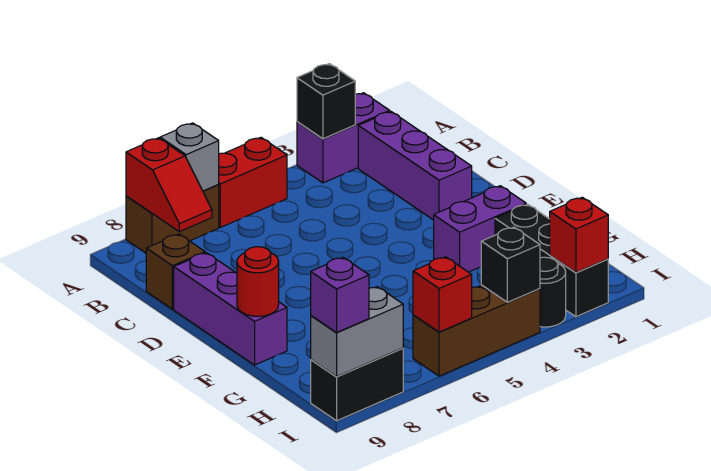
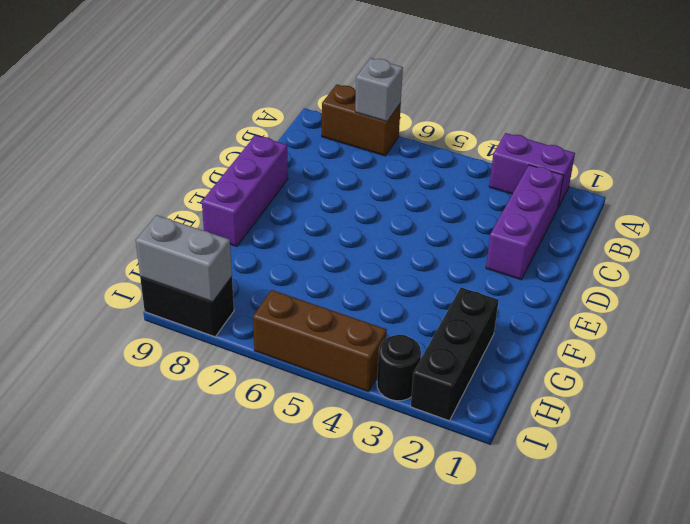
none -> red brick A5:A6 level 1
none -> brown brick C9 level 1
none -> purple brick F2:F3 level 1

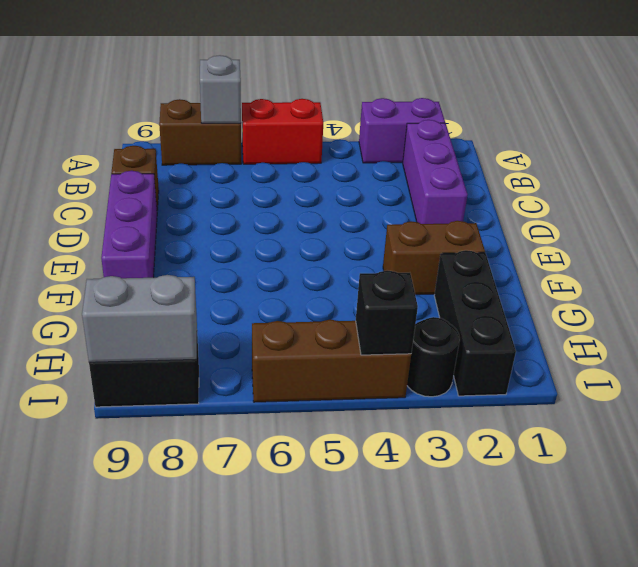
brown brick F2:F3 level 1 -> purple brick F2:F3 level 1
none -> black brick A3 level 2
none -> red slope A8:B8 level 2 top A
none -> red round brick F9 level 2

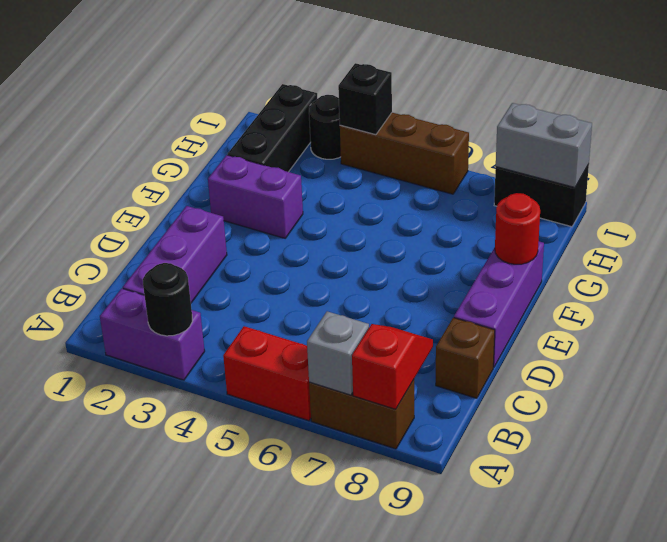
black round brick A3 level 2 -> black brick A3 level 2
none -> red brick I2 level 2
none -> red brick I6 level 2
none -> purple brick I9 level 3

